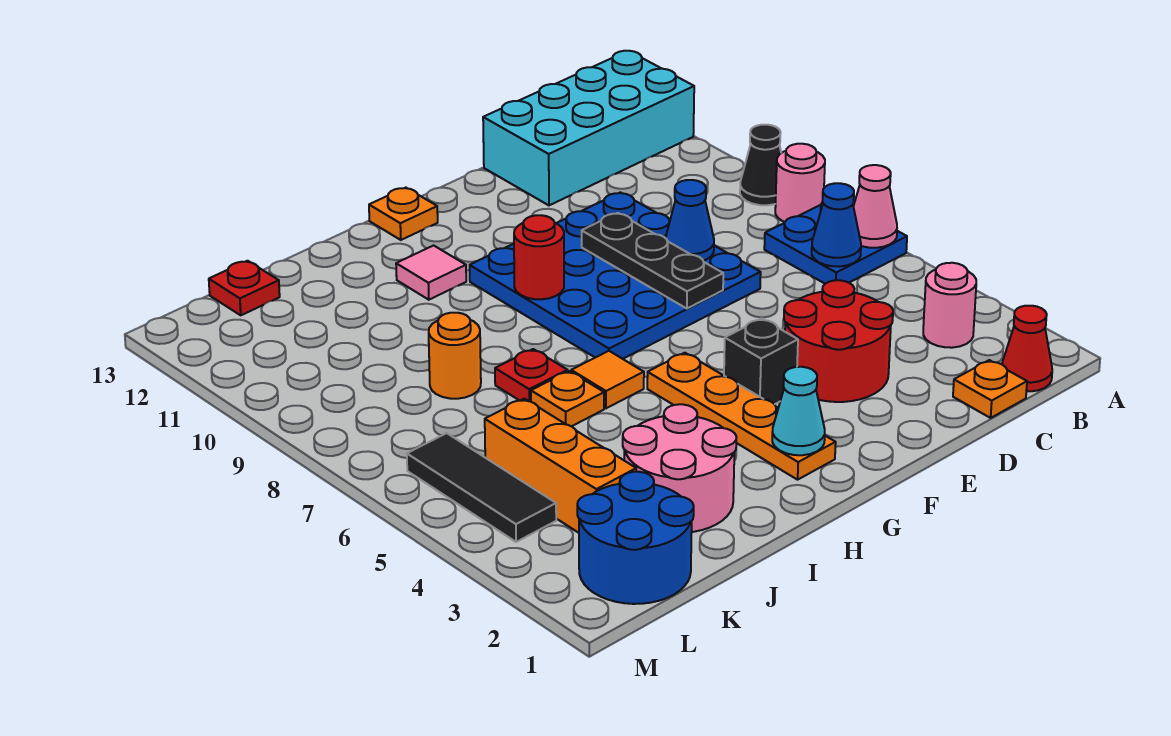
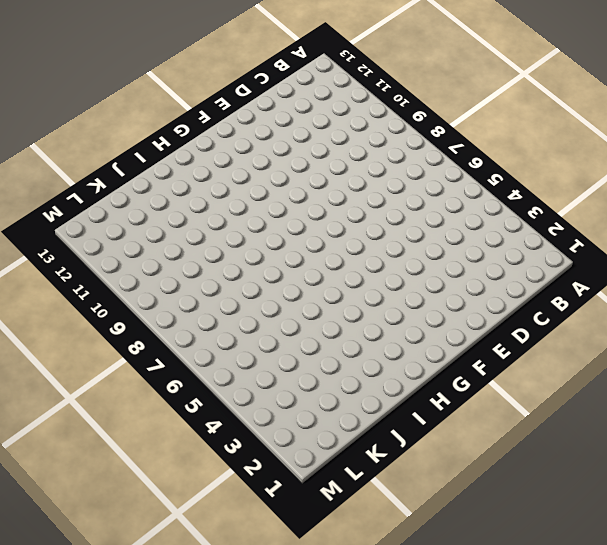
none -> blue plate A6:B7 level 1
none -> pink round brick A8 level 1
none -> black cone A9 level 1

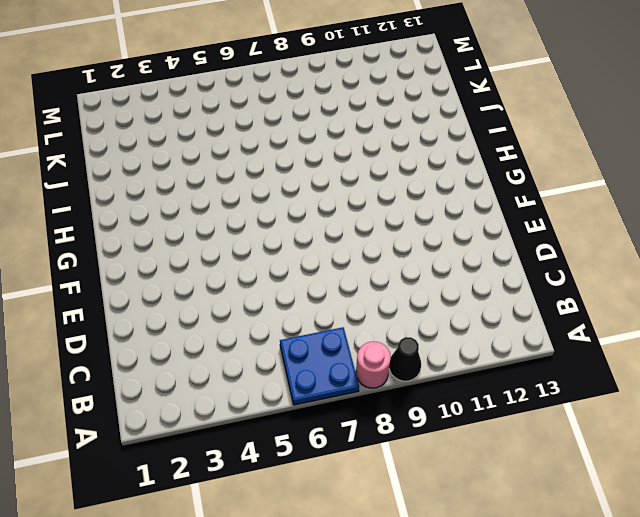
none -> cyan brick A12:D13 level 1
none -> red cone B1 level 1
none -> pink round brick B3 level 1

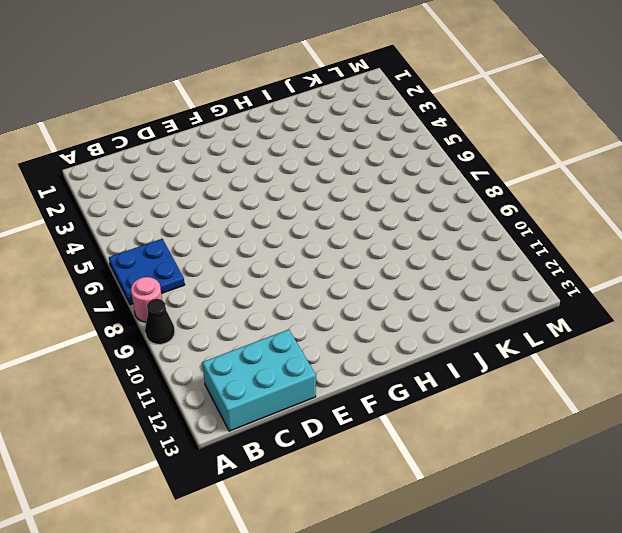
cyan brick B12:D13 level 1 -> cyan brick A12:D13 level 1
none -> red cone B1 level 1
none -> pink round brick B3 level 1
none -> orange plate C1 level 1

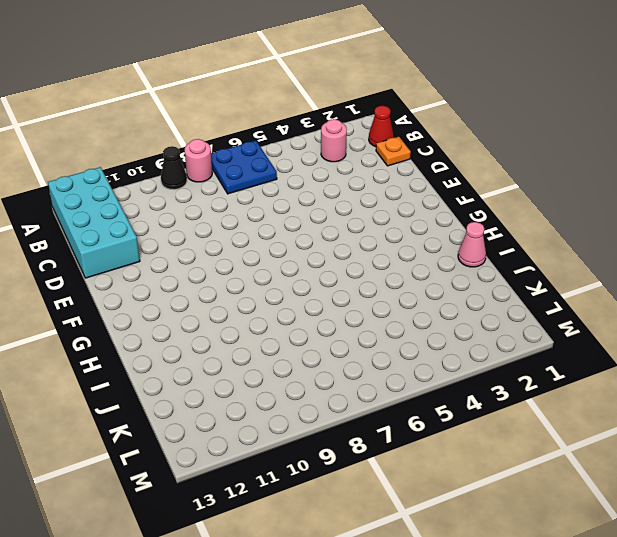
pink cone I1 level 1 -> pink cone A6 level 2
none -> red round brick D3:E4 level 1
none -> blue plate D7:G10 level 1
none -> black brick F4 level 1

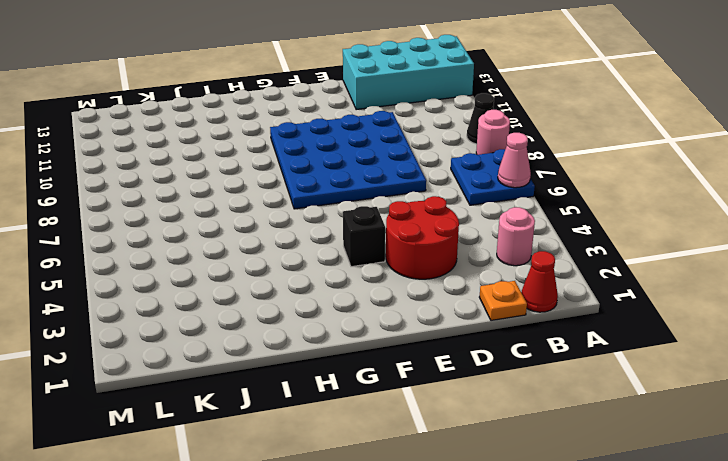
none -> orange plate G2:G5 level 1
none -> orange plate G13 level 1
none -> orange tile H6 level 1

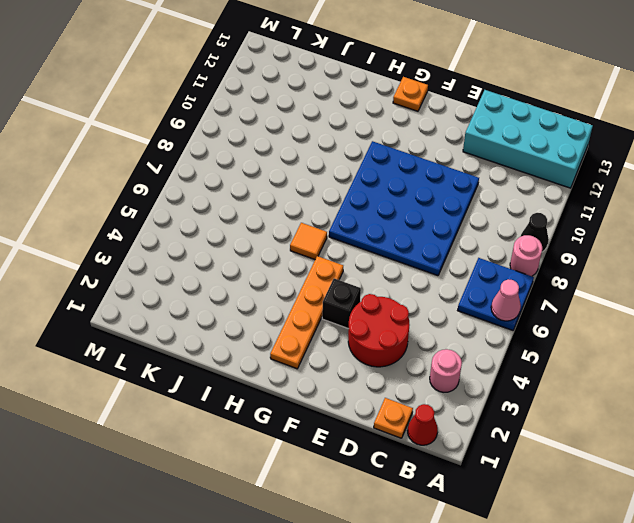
none -> pink tile H11 level 1
none -> pink round brick I2:J3 level 1
none -> orange plate I6 level 1

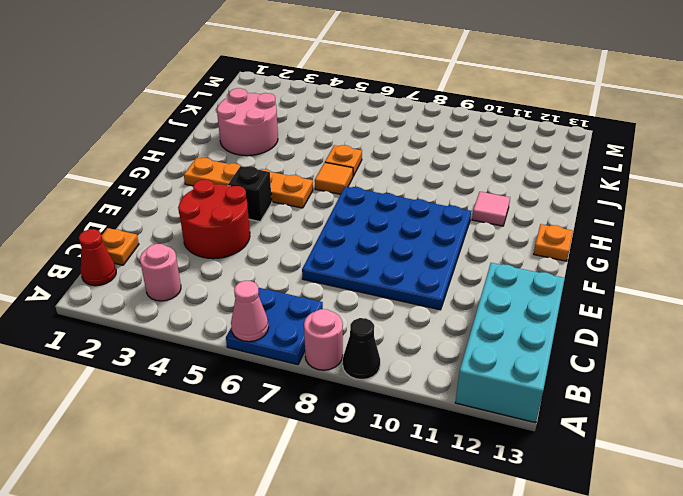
none -> red plate I7 level 1
none -> orange round brick J8 level 1
none -> blue round brick K1:L2 level 1

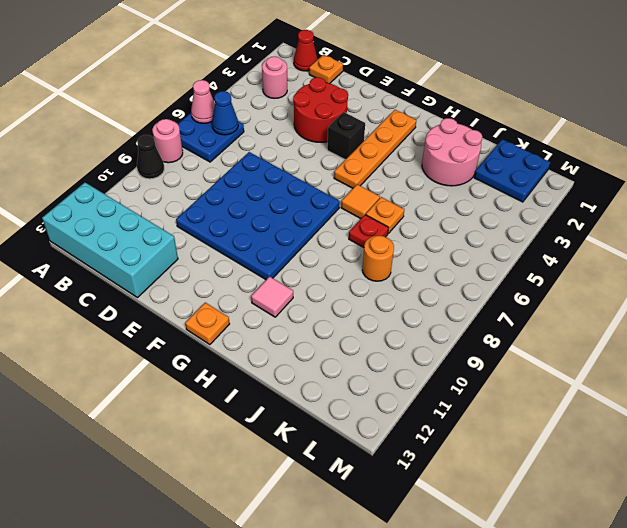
blue plate K1:L2 level 1 -> blue round brick K1:L2 level 1
none -> orange brick K3:K5 level 1
none -> red plate K13 level 1
none -> black tile L4:L6 level 1

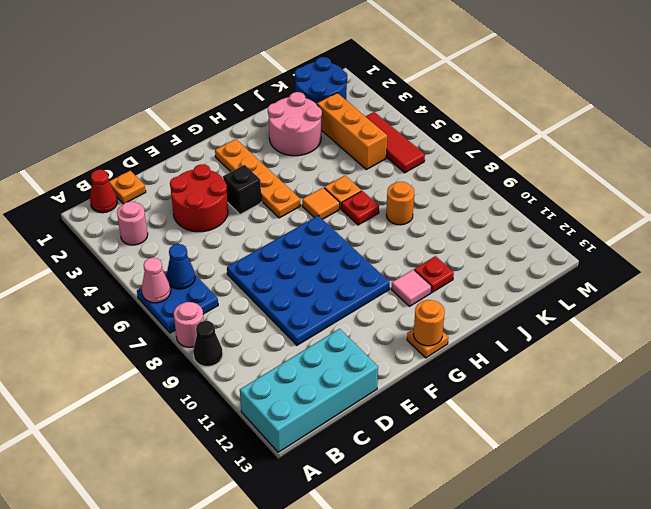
orange round brick G13 level 2 -> none
red plate I11 level 1 -> red plate K13 level 1
red tile L4:L6 level 1 -> black tile L4:L6 level 1
none -> blue cone D8 level 2
none -> black plate E7:E9 level 2
none -> cyan cone G2 level 2

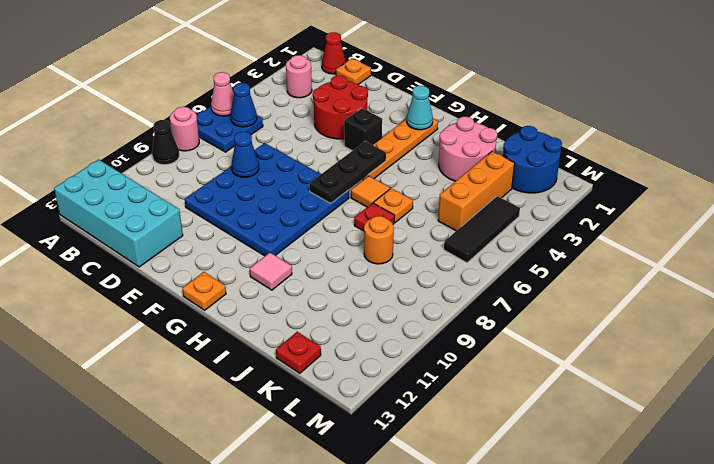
black plate G5:G7 level 2 -> black plate E7:E9 level 2
none -> red round brick G9 level 2

